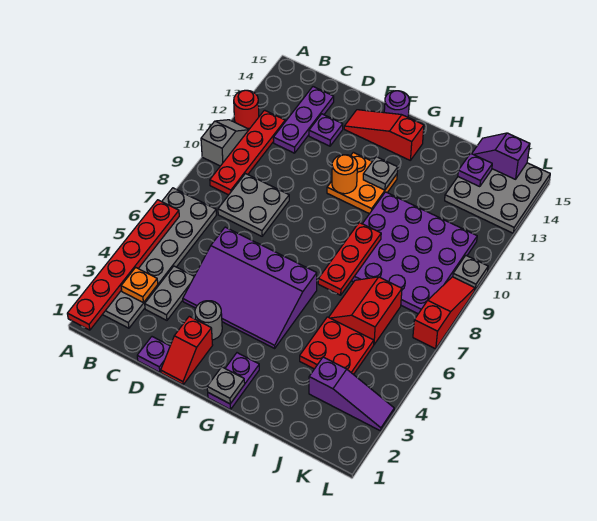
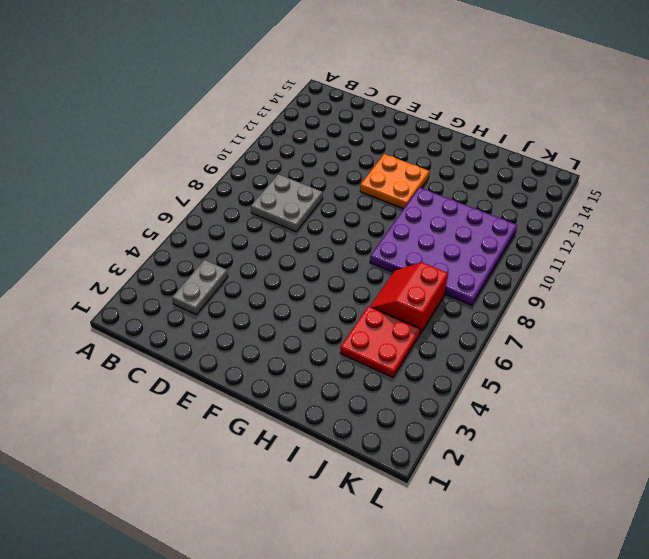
none -> grey plate A2:B7 level 1
none -> grey slope A10:A11 level 1 top 10
none -> red round brick A12 level 1
none -> red plate B9:B12 level 1

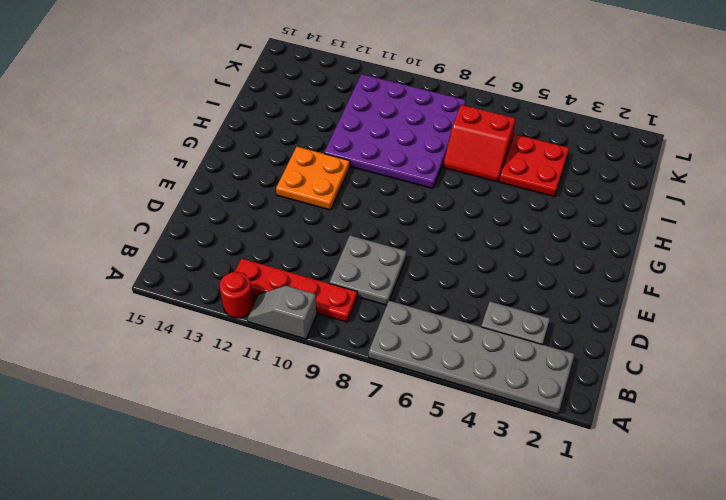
none -> purple plate C12:C14 level 1
none -> purple plate D1 level 1
none -> purple slope D4:G6 level 1 top 6
none -> purple plate D13 level 1

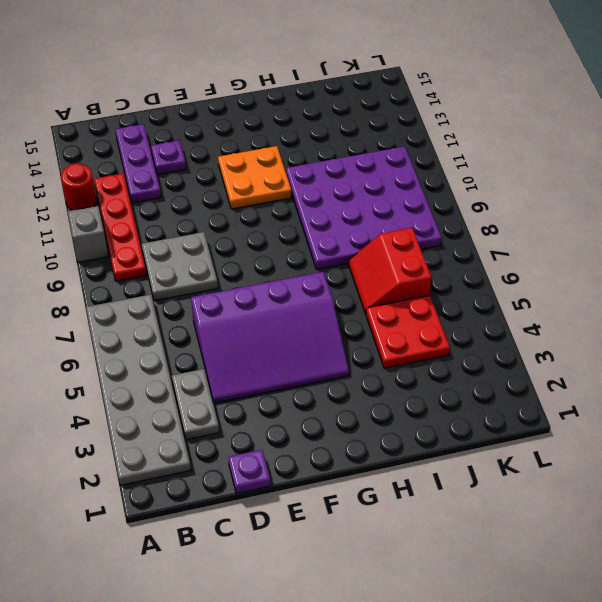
none -> red slope E1:E2 level 1 top 2
none -> grey round brick E3 level 1
none -> red slope E14:G14 level 1 top G
none -> purple round brick F15 level 1

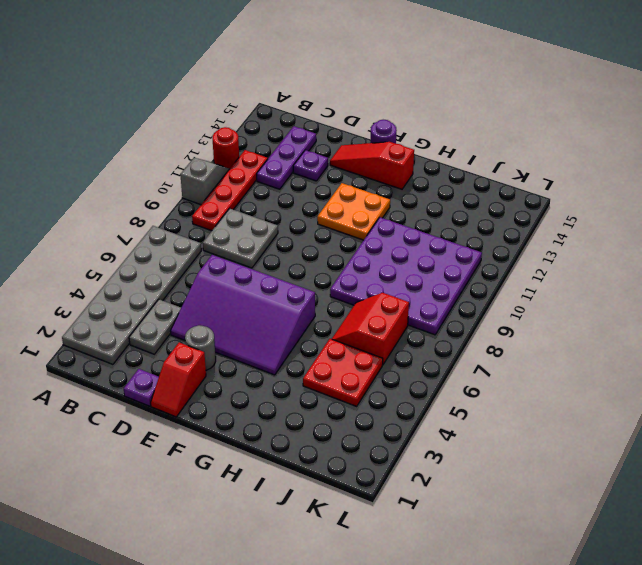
none -> purple plate G1:G2 level 1
none -> purple slope J3:L3 level 1 top J
none -> grey plate J13:L15 level 1
none -> red slope L7:L9 level 1 top 7

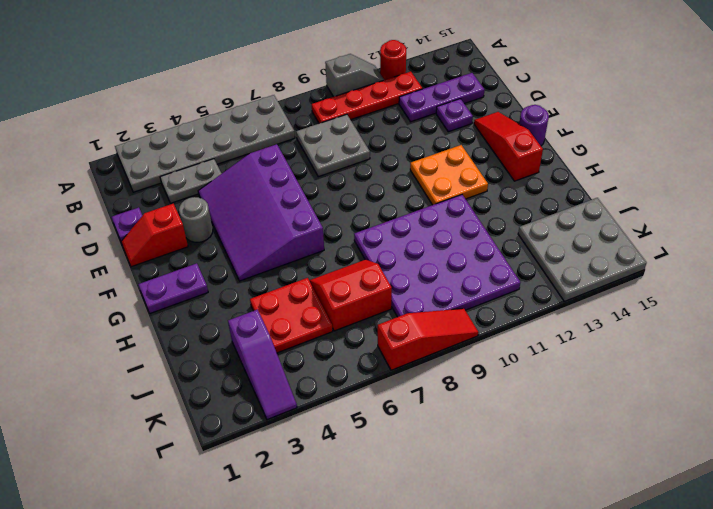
none -> grey plate L10 level 1
none -> red plate A1:A6 level 2
none -> orange plate B3 level 2
none -> orange round brick F11 level 2

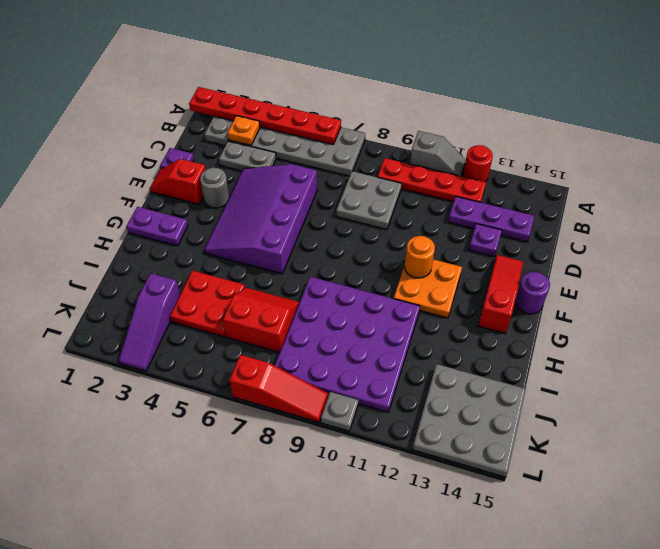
none -> grey plate G1 level 2
none -> grey plate G12 level 2
none -> red plate H7:H9 level 2
none -> purple plate J14 level 2

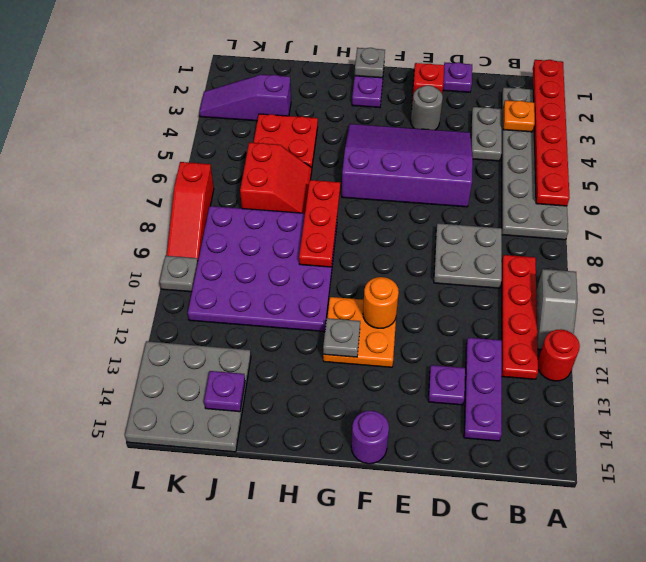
none -> red slope E14:G14 level 1 top G
none -> purple slope J15:K15 level 2 top K

